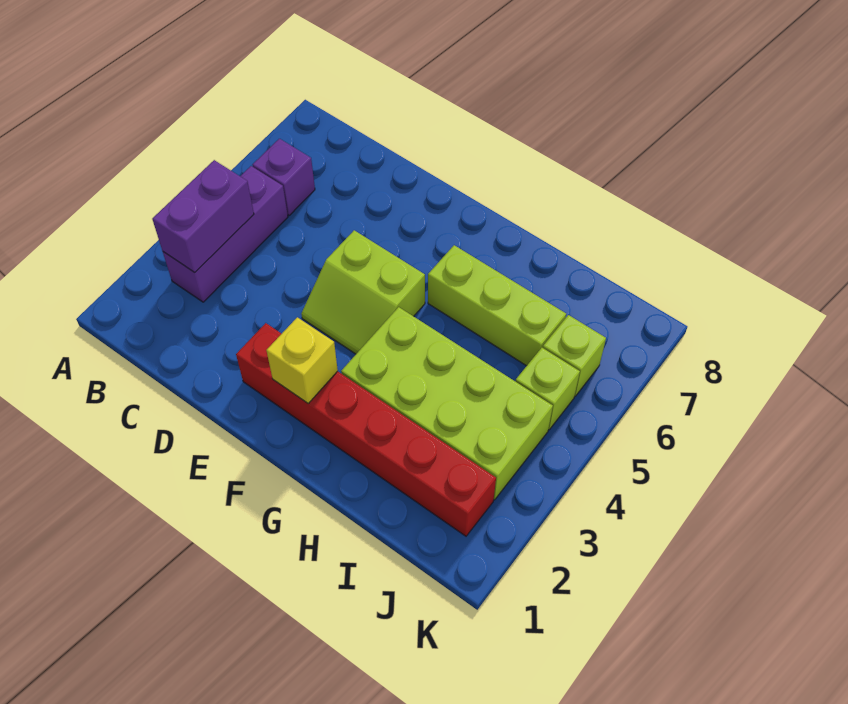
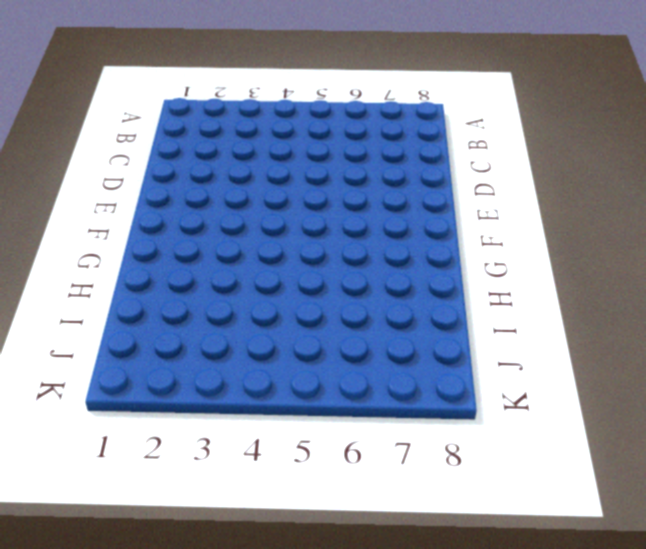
none -> purple brick B3:B5 level 1
none -> purple brick B6 level 1

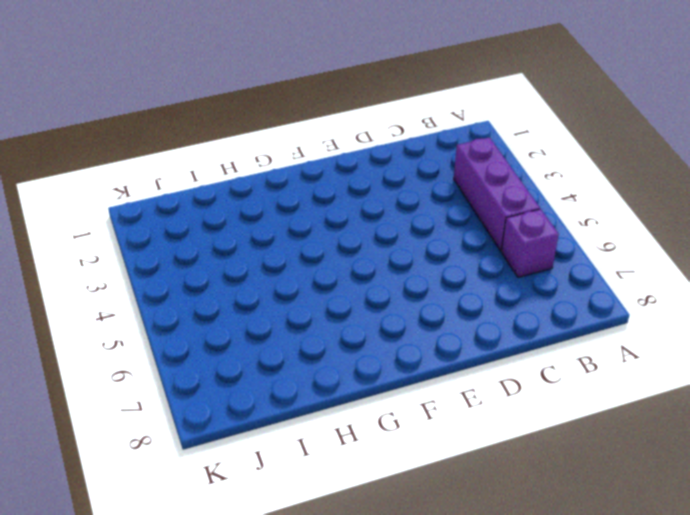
none -> red brick E2:J2 level 1
none -> lime slope E4:F5 level 1 top 5

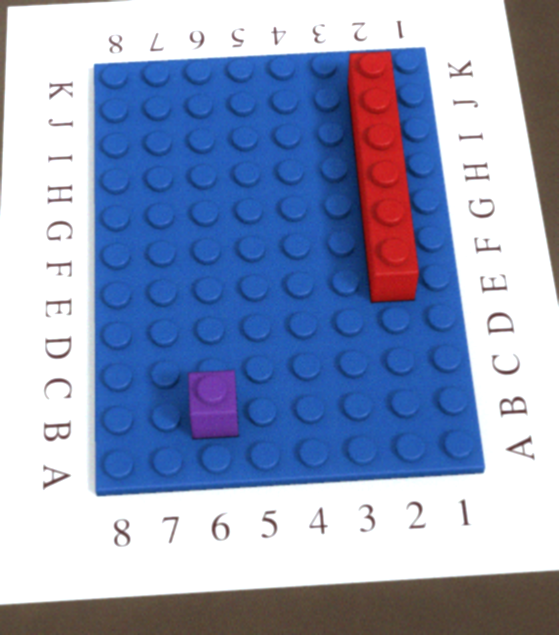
none -> purple brick B3:B5 level 1
none -> lime slope E4:F5 level 1 top 5

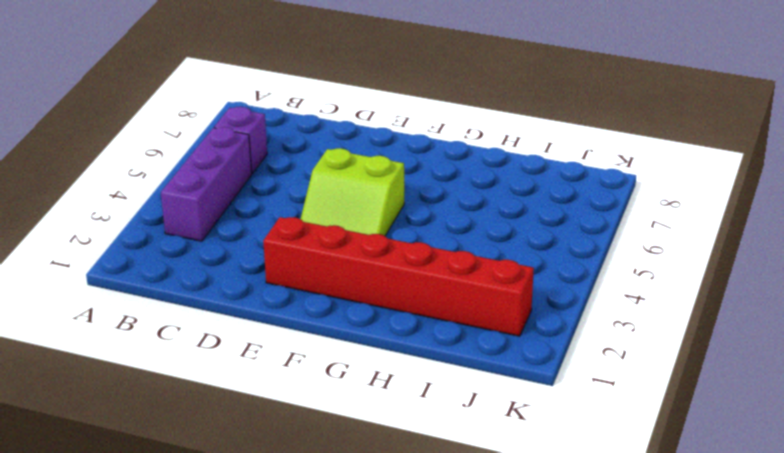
none -> lime brick G3:J4 level 1
none -> lime brick G6:I6 level 1

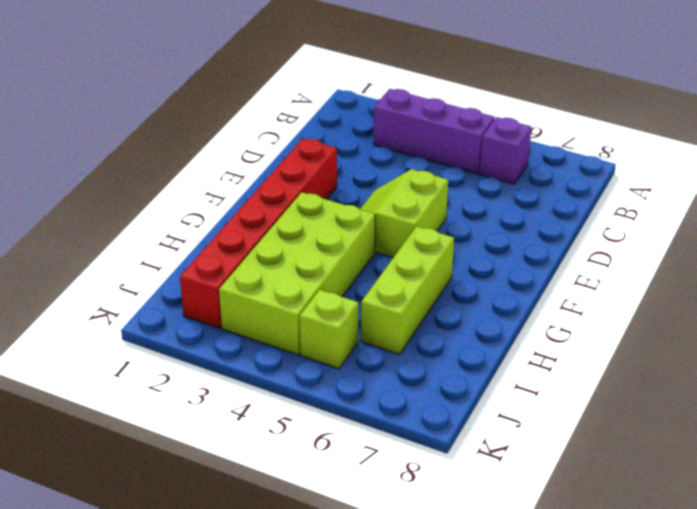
none -> lime brick J6 level 1
none -> purple brick B3:B4 level 2

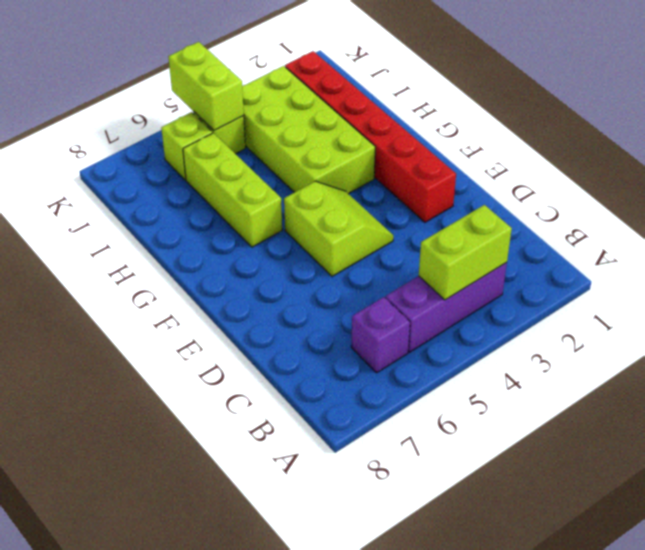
lime brick B3:B4 level 2 -> purple brick B3:B4 level 2
lime brick J5:K5 level 2 -> none
none -> yellow brick F2 level 2

